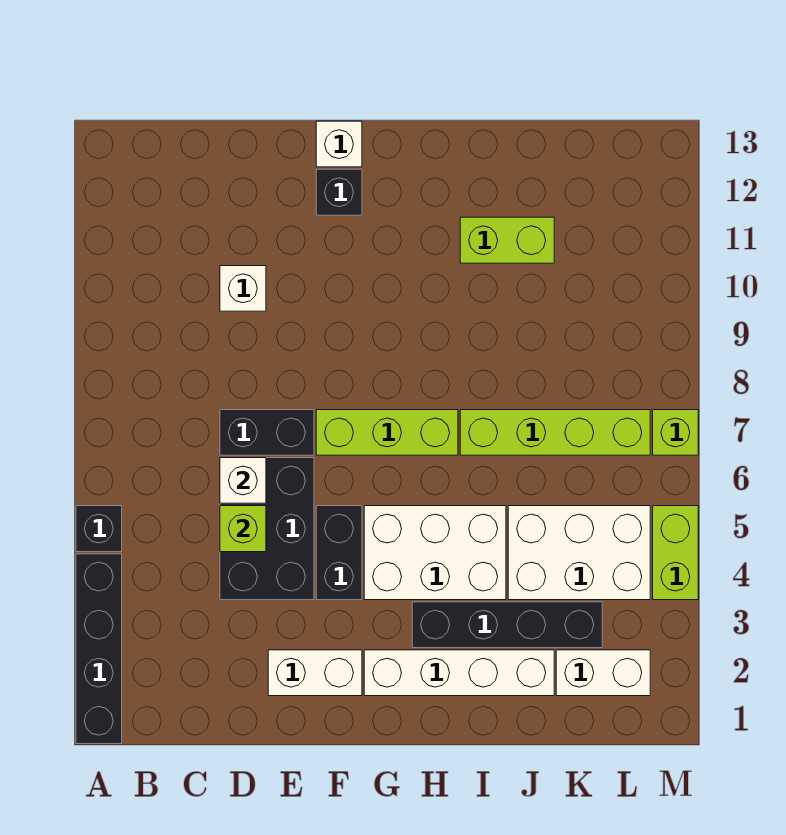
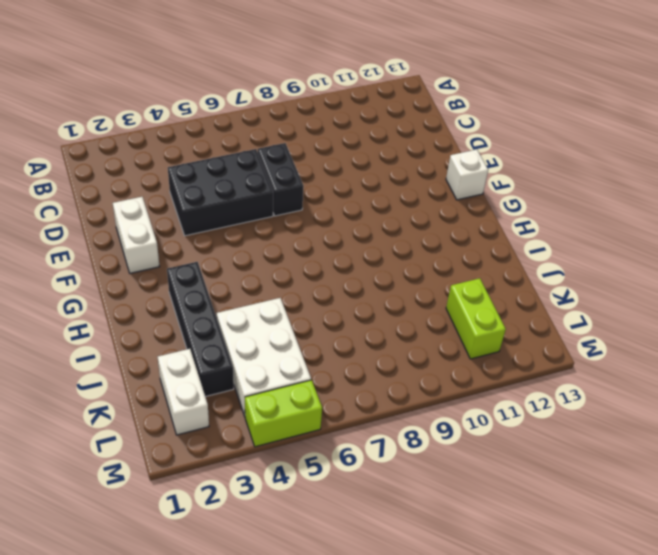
lime brick K11:L11 level 1 -> lime brick I11:J11 level 1
none -> black brick A1:A4 level 1
none -> black brick A5 level 1
none -> white brick D10 level 1

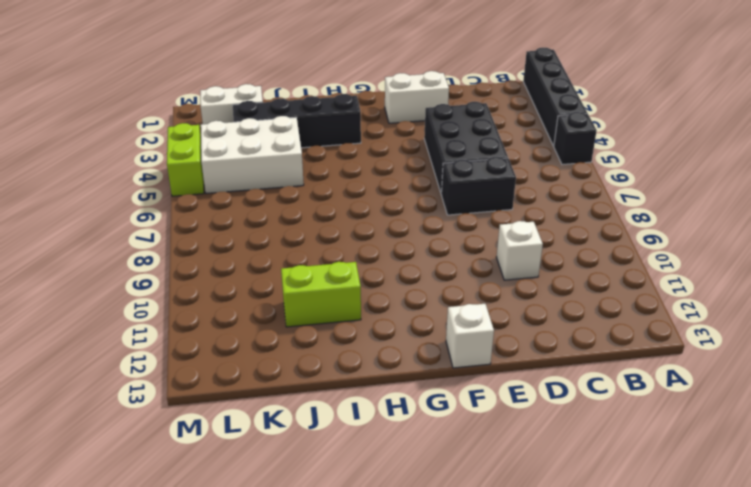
none -> black brick F4:F5 level 1
none -> lime brick F7:H7 level 1
none -> black brick F12 level 1

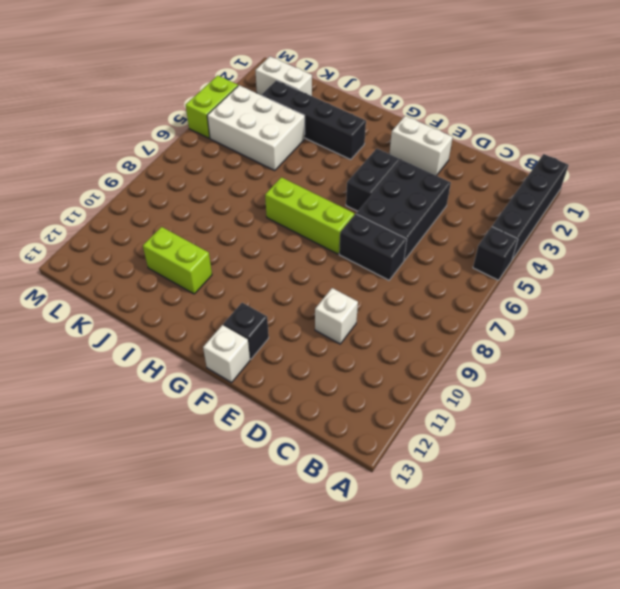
none -> white brick G2:J2 level 1
none -> white brick G4:I5 level 1
none -> lime brick I7:L7 level 1

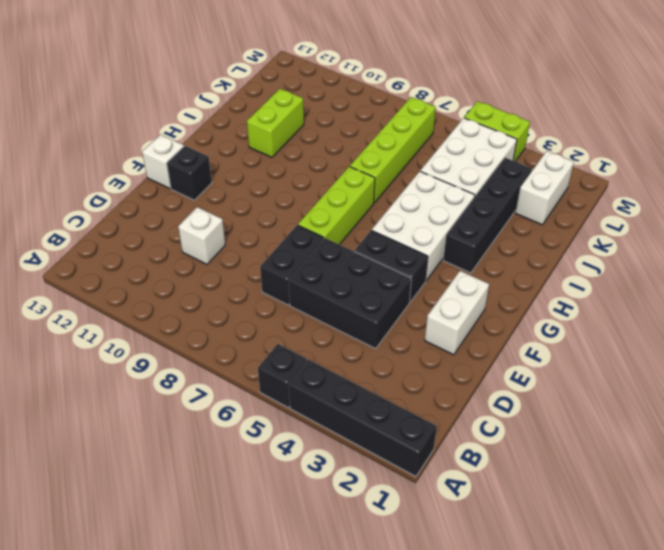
none -> white brick G2:J2 level 1
none -> lime brick M7 level 1
none -> lime brick D5 level 2

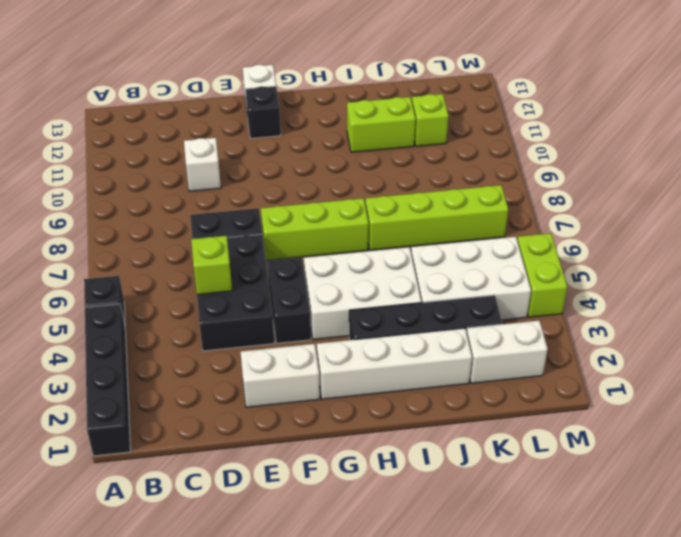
lime brick K11 level 1 -> lime brick M7 level 1
none -> white brick D6 level 2

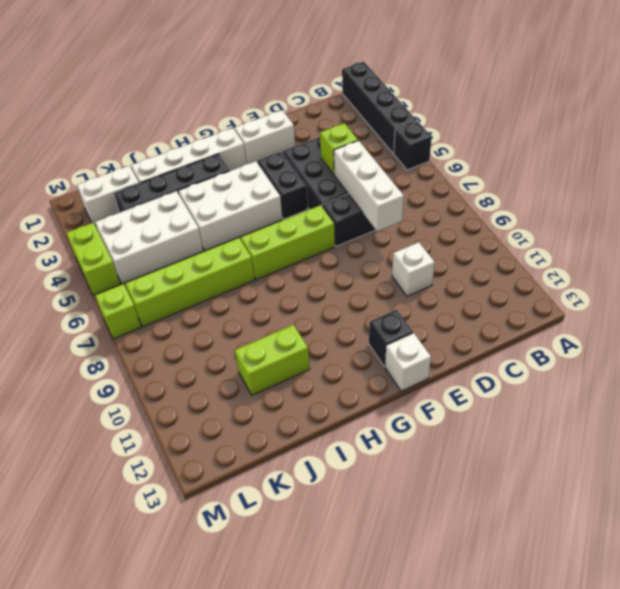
white brick D6:D8 level 2 -> white brick D6 level 2

